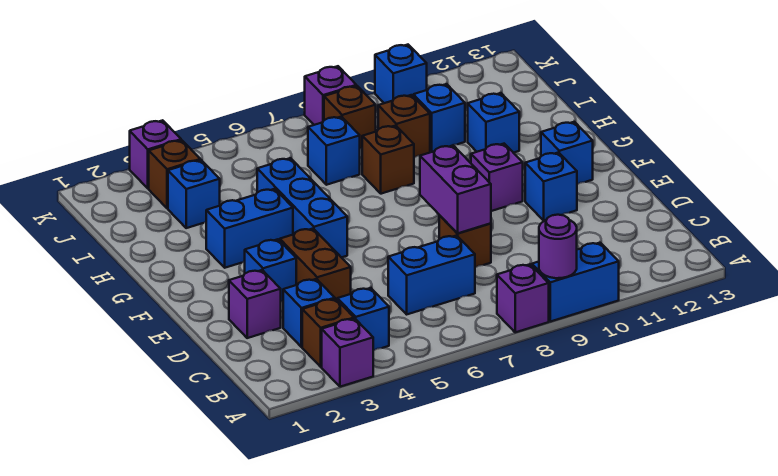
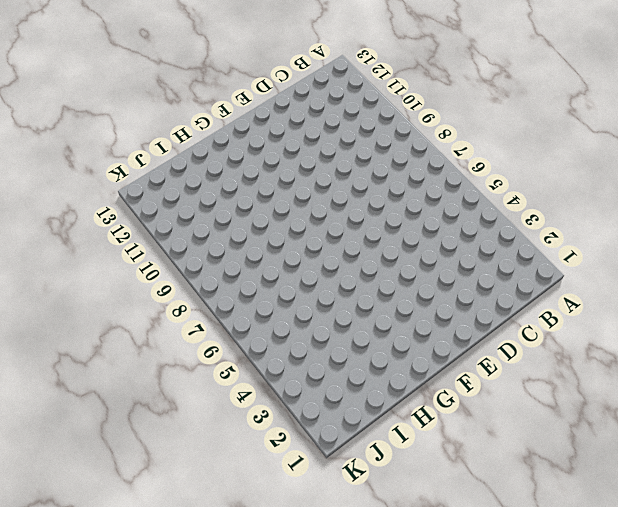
none -> purple brick A3 level 1
none -> purple brick A8 level 1
none -> blue brick A9:A10 level 1

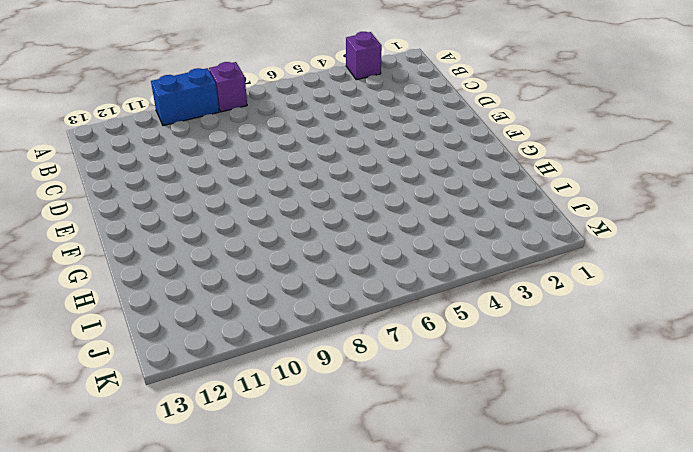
none -> brown brick B3 level 1
none -> blue brick B4 level 1
none -> blue brick C3 level 1

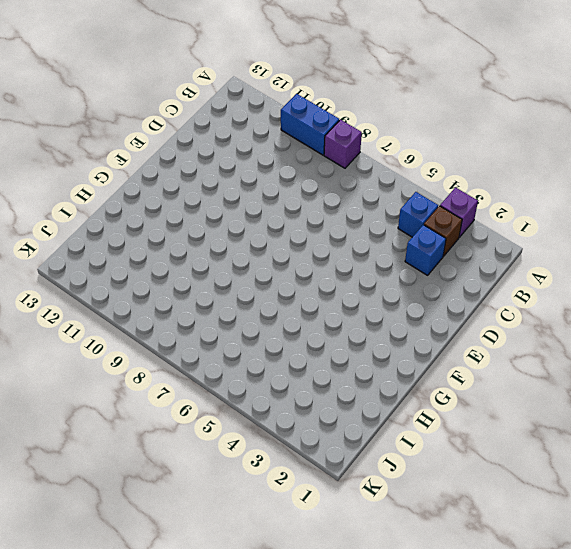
none -> blue brick C6:C7 level 1
none -> purple brick D2 level 1
none -> brown brick D4:E4 level 1

